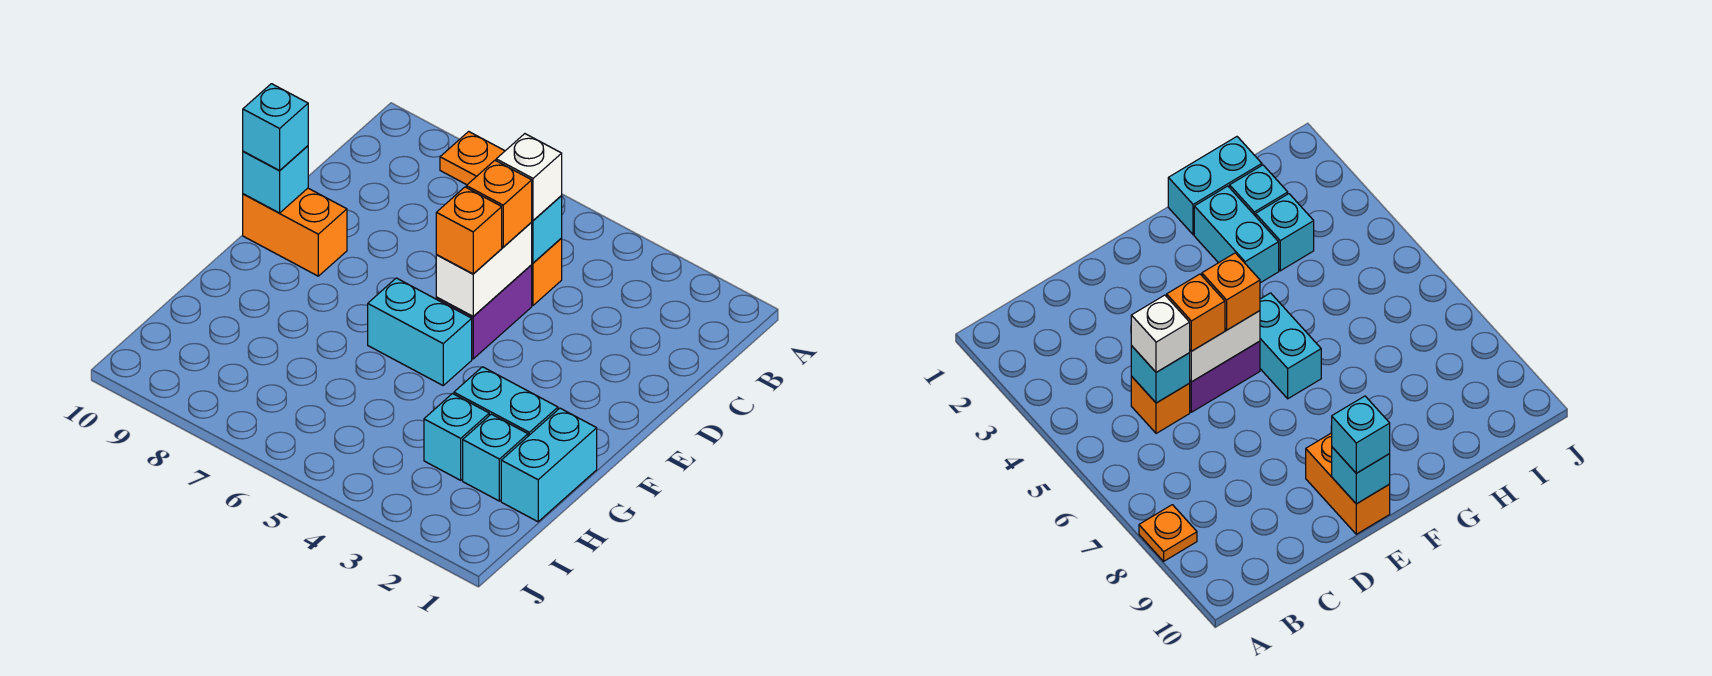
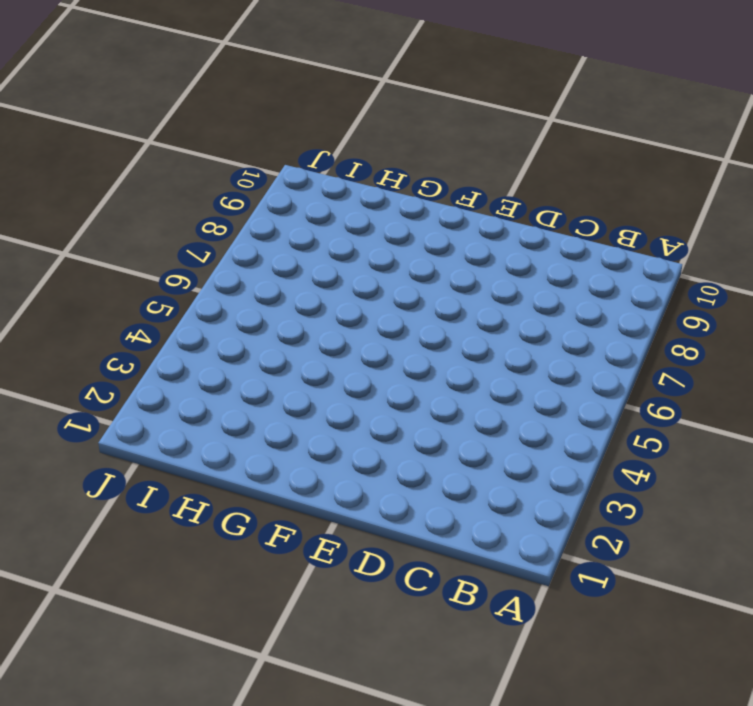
none -> orange plate A8 level 1
none -> orange brick C5 level 1
none -> purple brick D5:E5 level 1

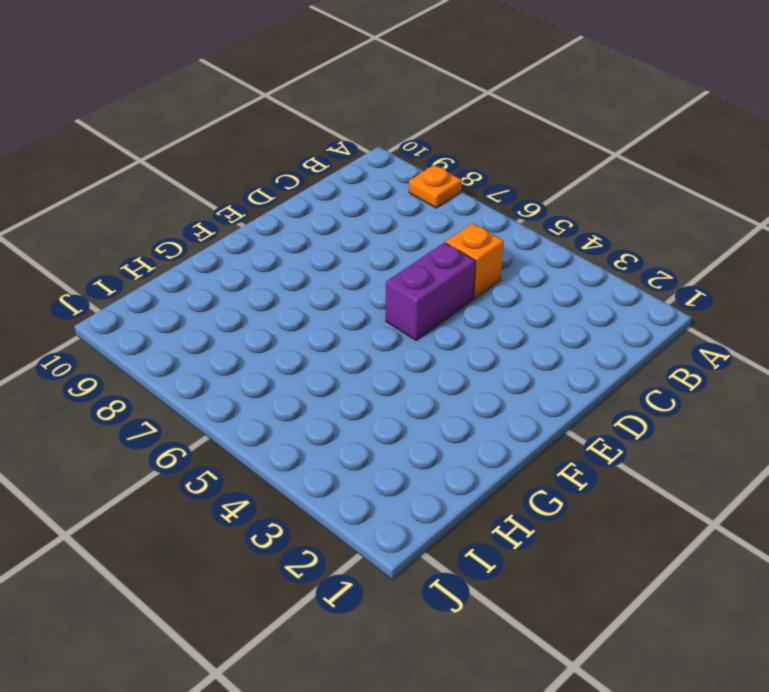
none -> orange brick E9:E10 level 1
none -> cyan brick F5:F6 level 1
none -> cyan brick G1:H1 level 1

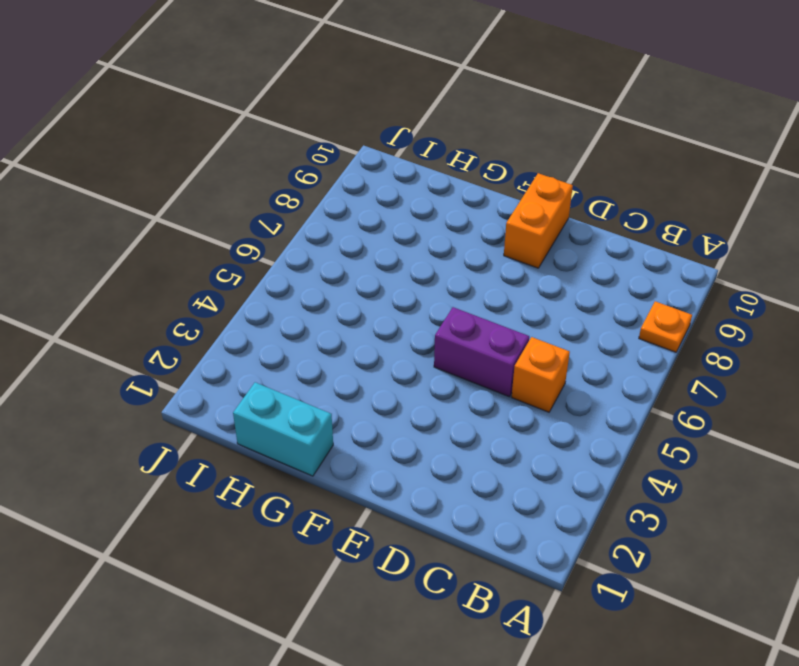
none -> cyan brick F5:F6 level 1
none -> cyan brick G2:G3 level 1
none -> cyan brick H2 level 1

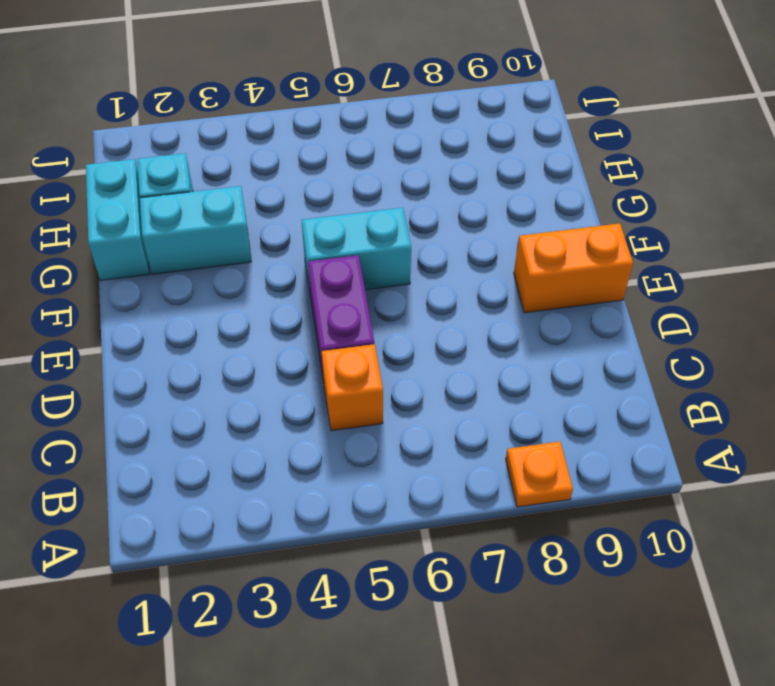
none -> cyan brick H3 level 1
none -> cyan brick C5 level 2
none -> white brick D5:E5 level 2

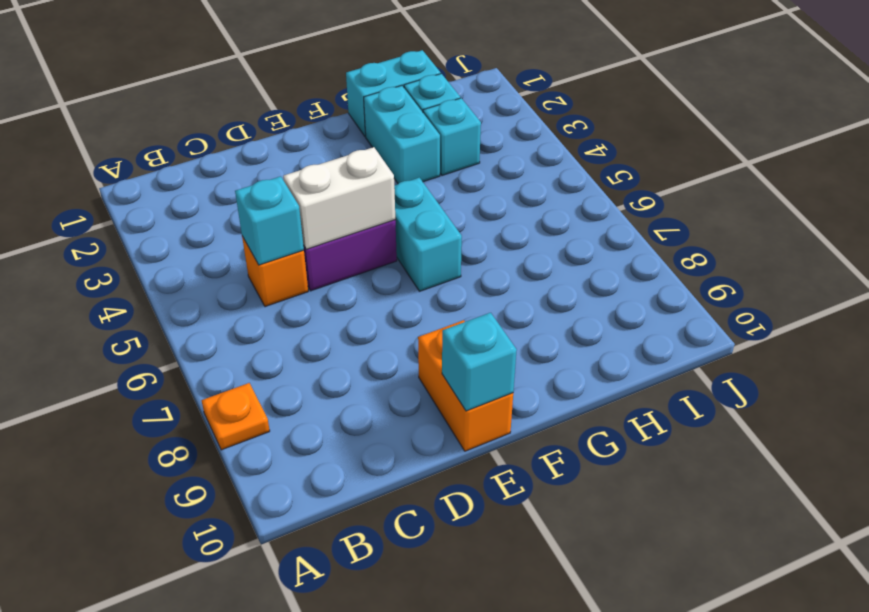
none -> white brick C5 level 3
none -> orange brick D5 level 3
none -> orange brick E5 level 3

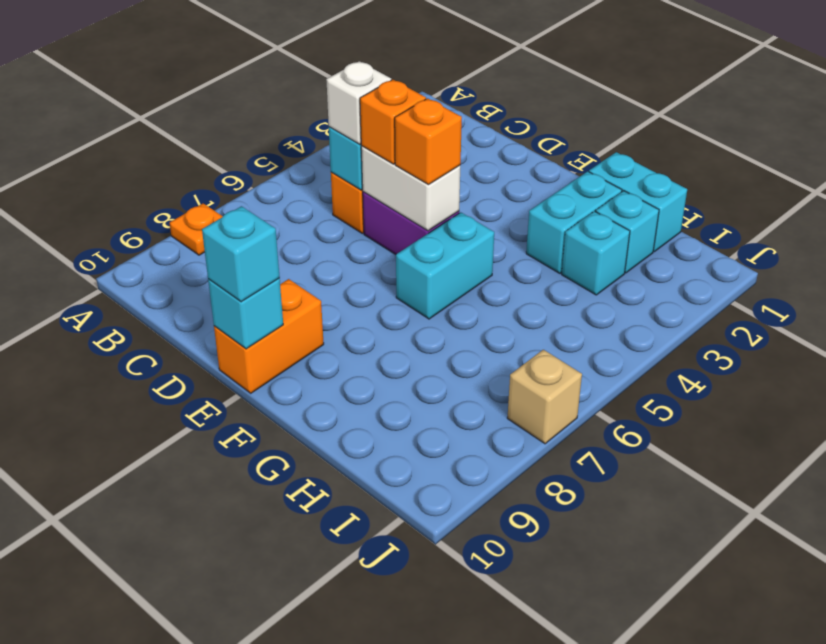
tan brick J7 level 1 -> none

